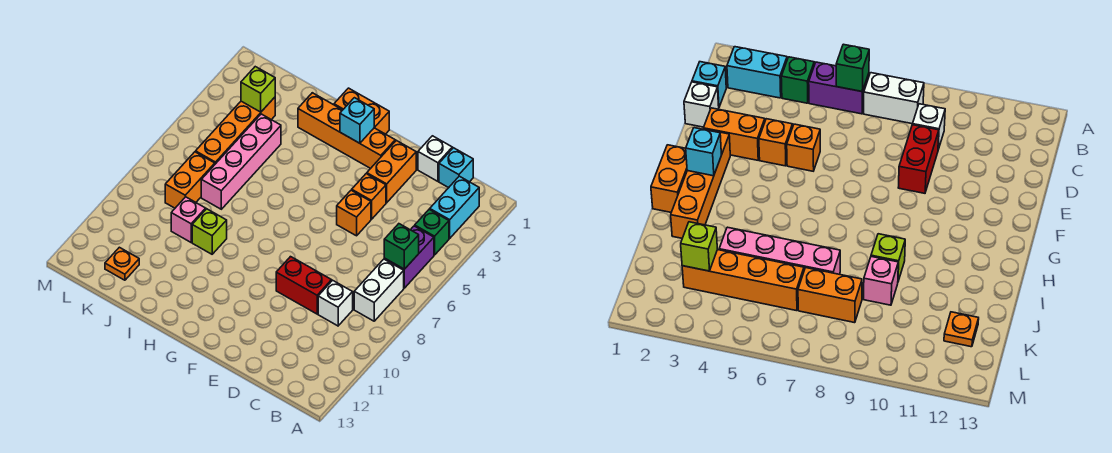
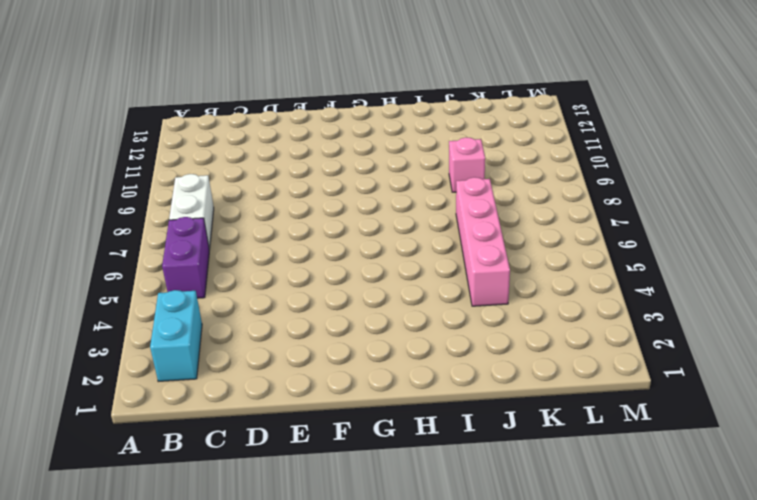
none -> green brick B4 level 1
none -> cyan brick C1 level 1
none -> white brick C9 level 1

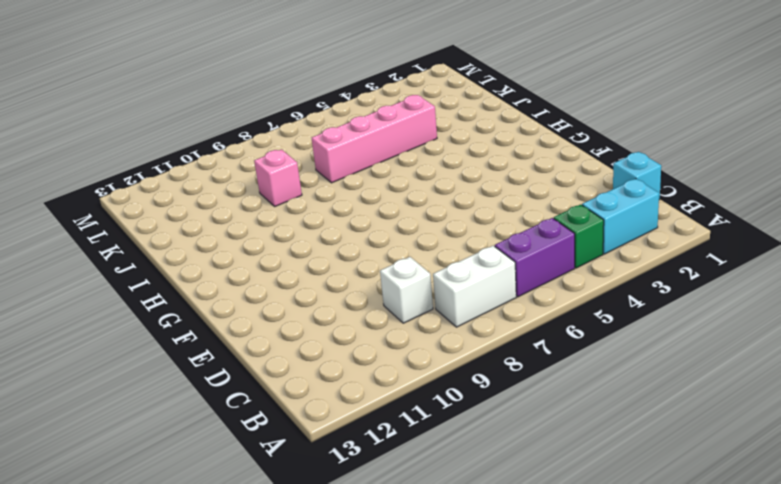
none -> white brick D1 level 1
none -> red brick D9:E9 level 1
none -> orange brick E2:E3 level 1

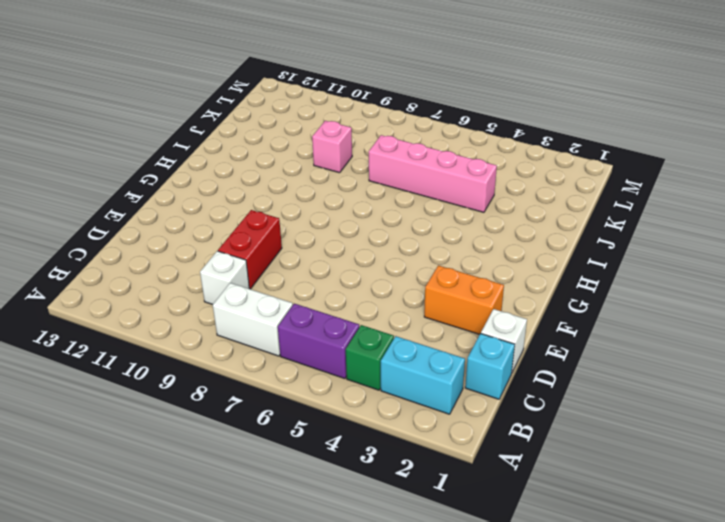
none -> orange brick E4 level 1
none -> orange brick E5 level 1
none -> orange brick F2:I2 level 1

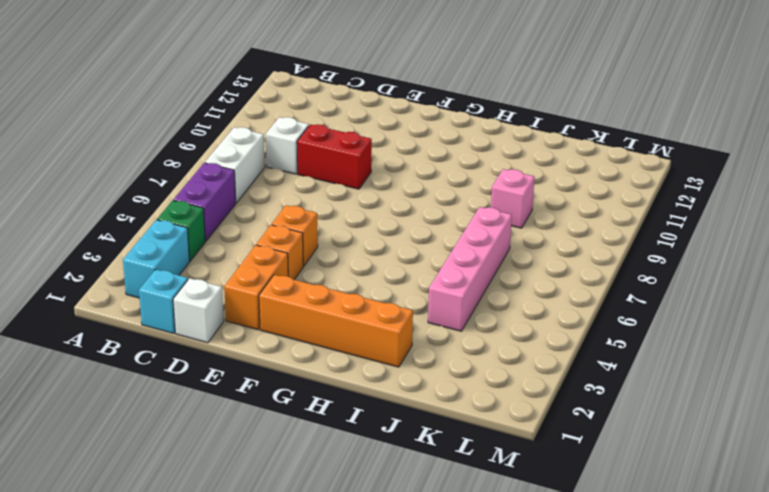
none -> orange brick G1:H1 level 1
none -> lime brick I9 level 1
none -> orange brick K3:K6 level 1

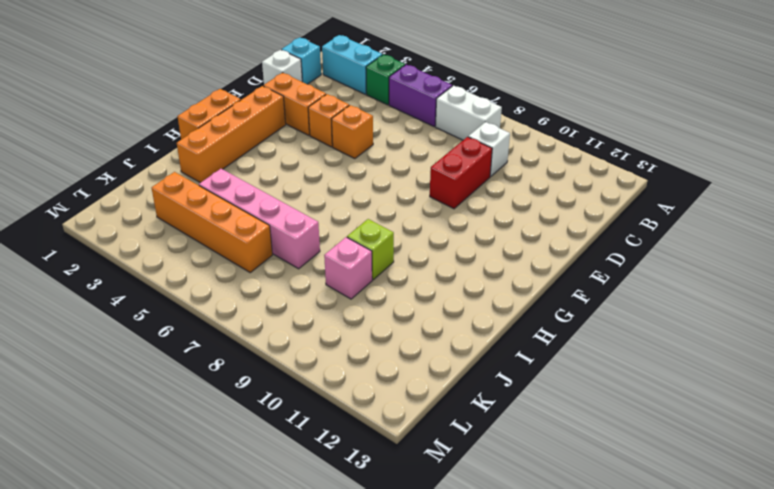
none -> orange brick K7:K8 level 1
none -> orange plate K12 level 1
none -> green brick B6 level 2

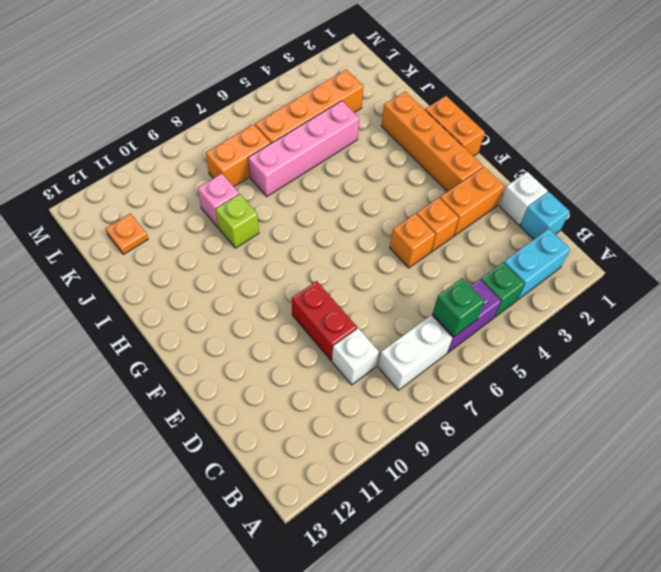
none -> cyan brick G2 level 2
none -> lime brick K3 level 2

